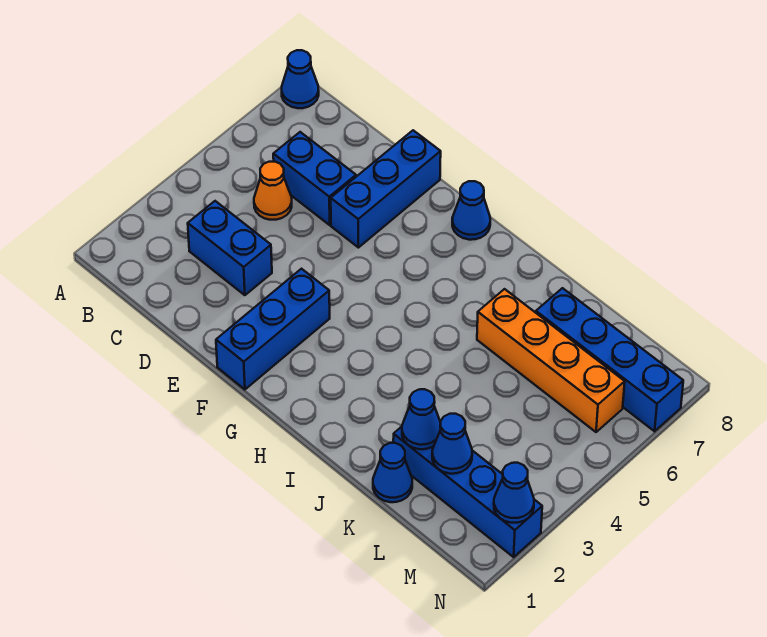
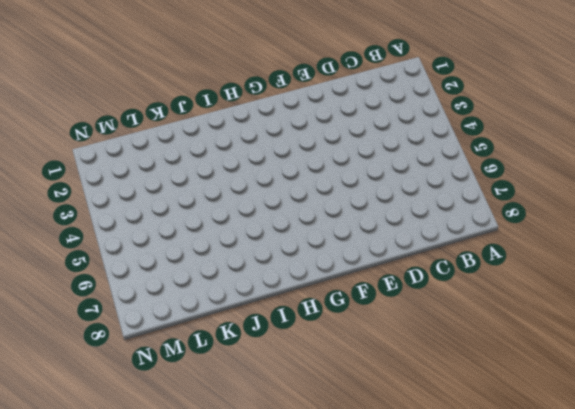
none -> blue cone A8 level 1
none -> blue brick C3:D3 level 1
none -> orange cone C5 level 1

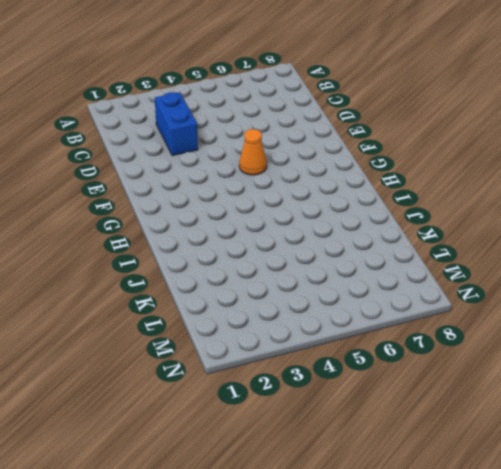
orange cone F5 level 1 -> orange cone C5 level 1
none -> blue cone A8 level 1
none -> blue brick C6:D6 level 1
none -> blue brick E6:E8 level 1

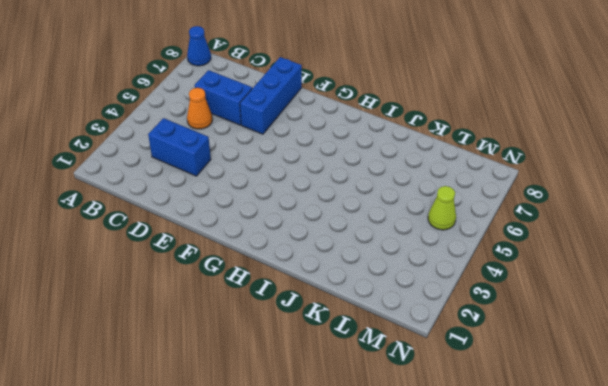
lime cone M5 level 1 -> none
none -> blue brick F1:F3 level 1
none -> blue cone G8 level 1
none -> orange brick J6:M6 level 1

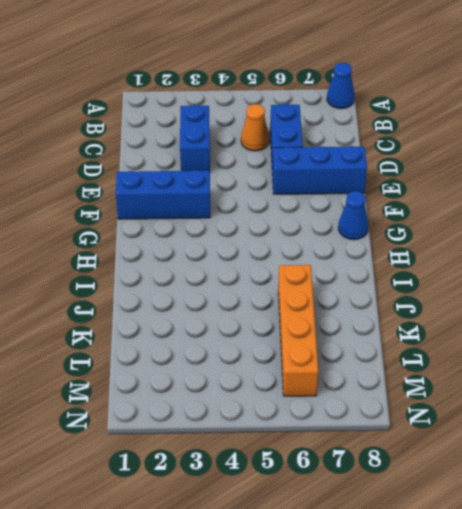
none -> blue cone K1 level 1
none -> blue brick K2:N2 level 1
none -> blue brick K7:N7 level 1

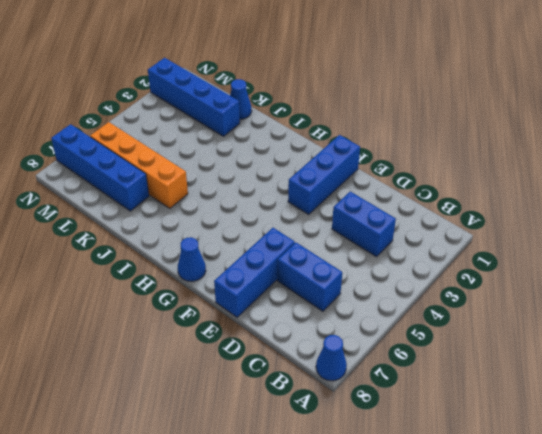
none -> orange cone C5 level 1
none -> blue cone K2 level 2
none -> blue cone L2 level 2

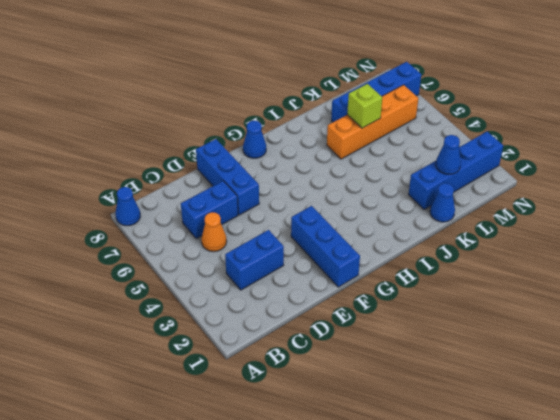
lime brick K6 level 2 -> none
none -> blue cone K2 level 2
none -> blue cone N2 level 2

